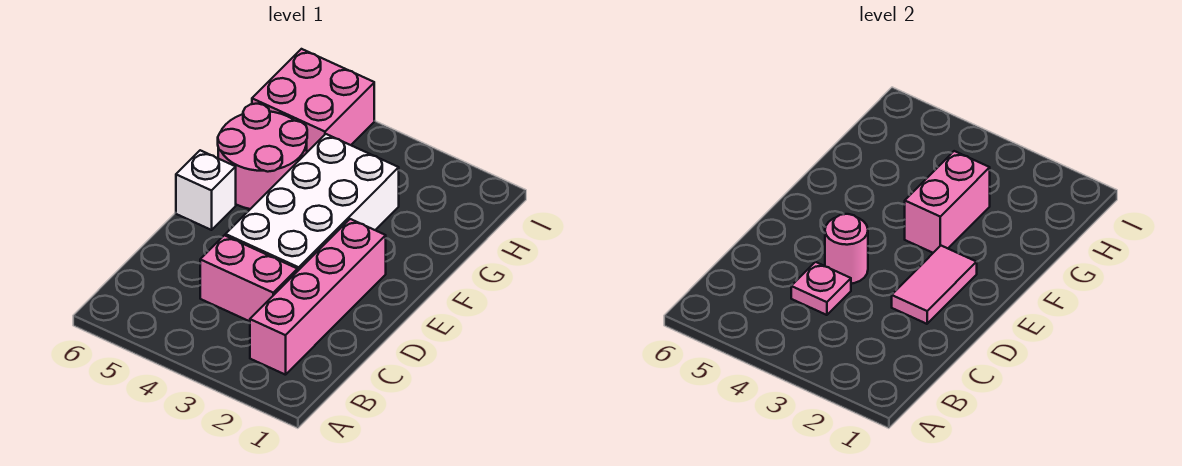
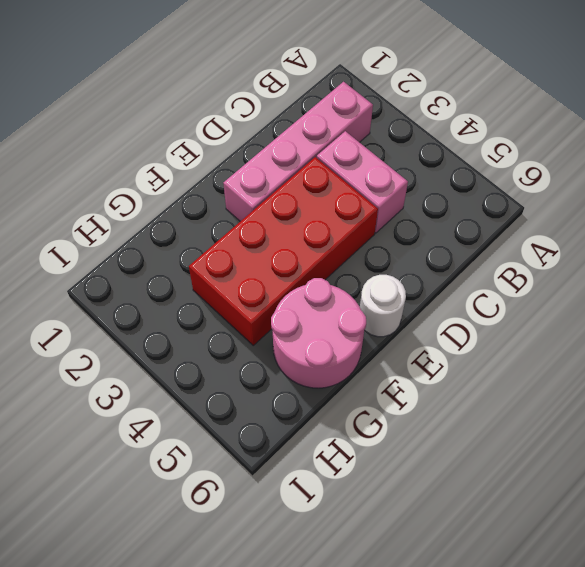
red brick D3:G4 level 1 -> white brick D3:G4 level 1
white round brick E6 level 1 -> white brick E6 level 1
none -> pink brick H5:I6 level 1
none -> pink plate C4 level 2

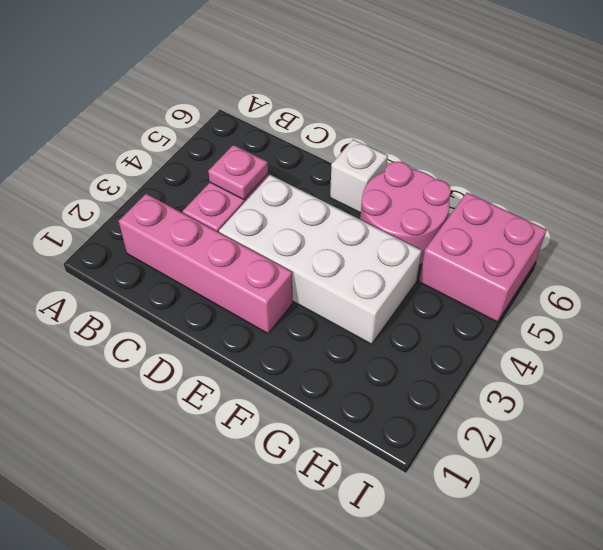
none -> pink tile D2:E2 level 2
none -> pink round brick D4 level 2

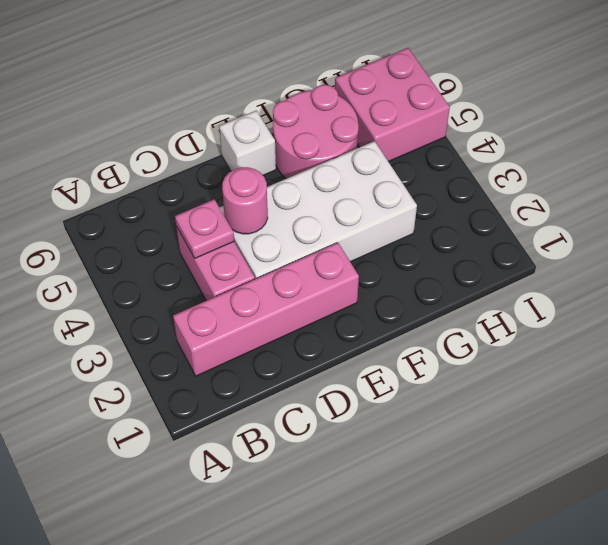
none -> pink tile D2:E2 level 2
none -> pink brick F3:G3 level 2

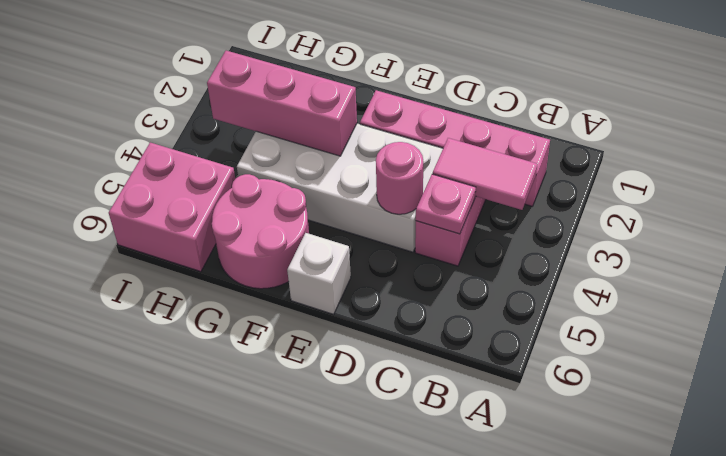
pink tile B3:C3 level 2 -> pink tile D2:E2 level 2
pink brick F3:H3 level 2 -> pink brick F3:G3 level 2

